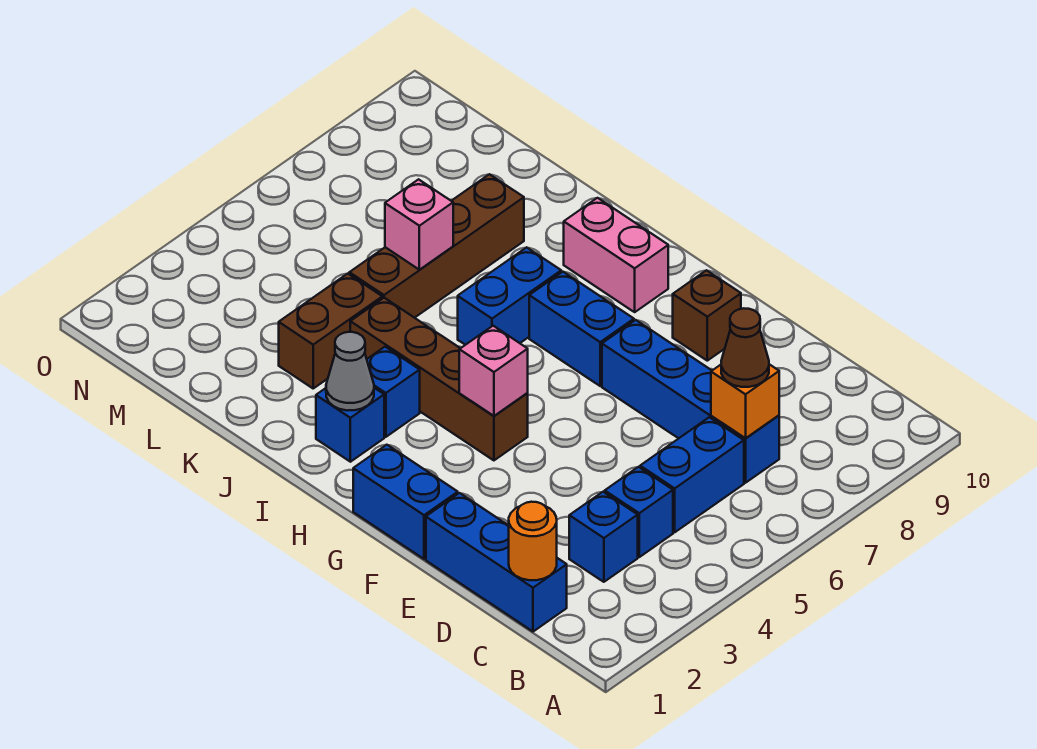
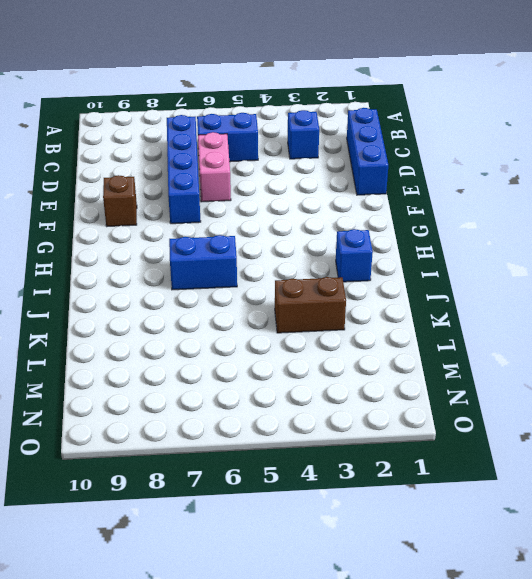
pink brick D6:E6 level 1 -> pink brick H9:I9 level 1
none -> blue brick C4 level 1
none -> blue brick F1:G1 level 1
none -> brown brick G4:J4 level 1

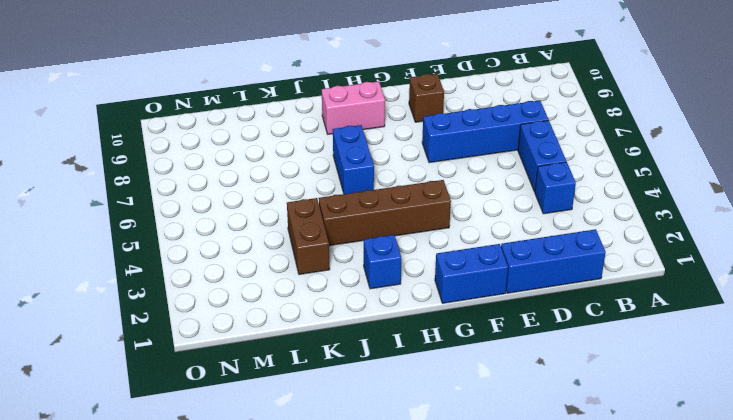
none -> blue brick C3 level 1
none -> blue brick G7:H7 level 1
none -> blue brick I3 level 1

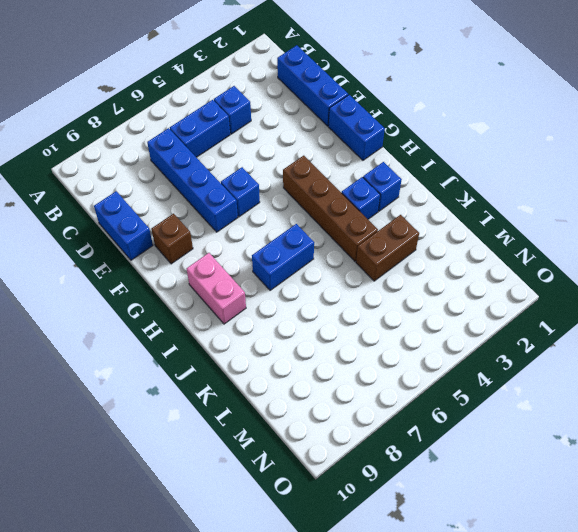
blue brick D10:E10 level 1 -> blue brick G7:H7 level 1
blue brick F6 level 1 -> blue brick C3 level 1
none -> brown brick K5:K8 level 1
none -> orange round brick C1 level 2
none -> orange brick C7 level 2

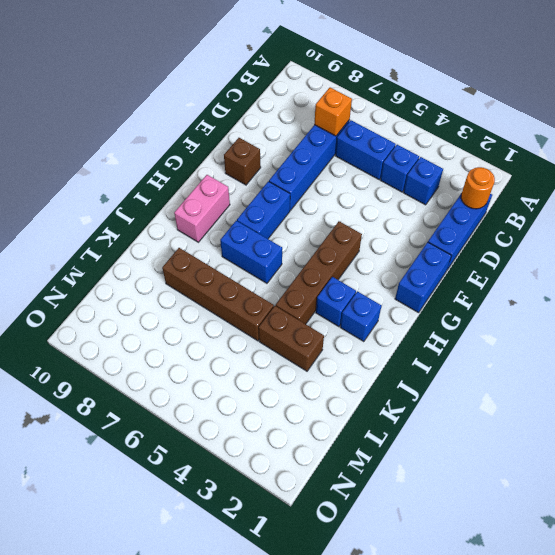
none -> pink brick G4 level 2
none -> grey cone I2 level 2
none -> pink brick K6 level 2

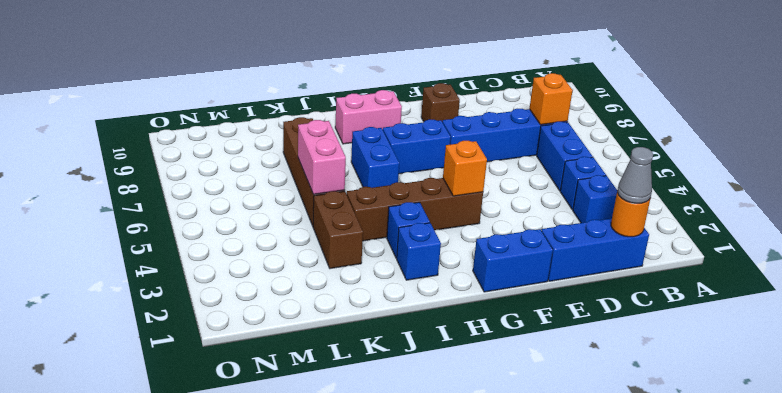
grey cone C1 level 3 -> grey cone I2 level 2
orange brick G4 level 2 -> pink brick G4 level 2
pink brick K5:K6 level 2 -> pink brick K6 level 2
none -> brown cone C7 level 3

